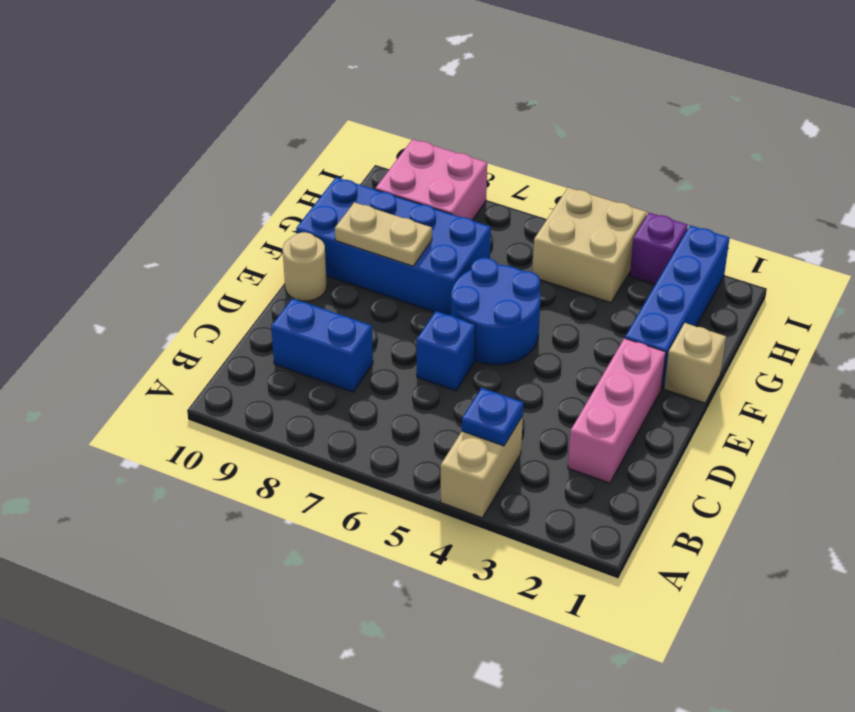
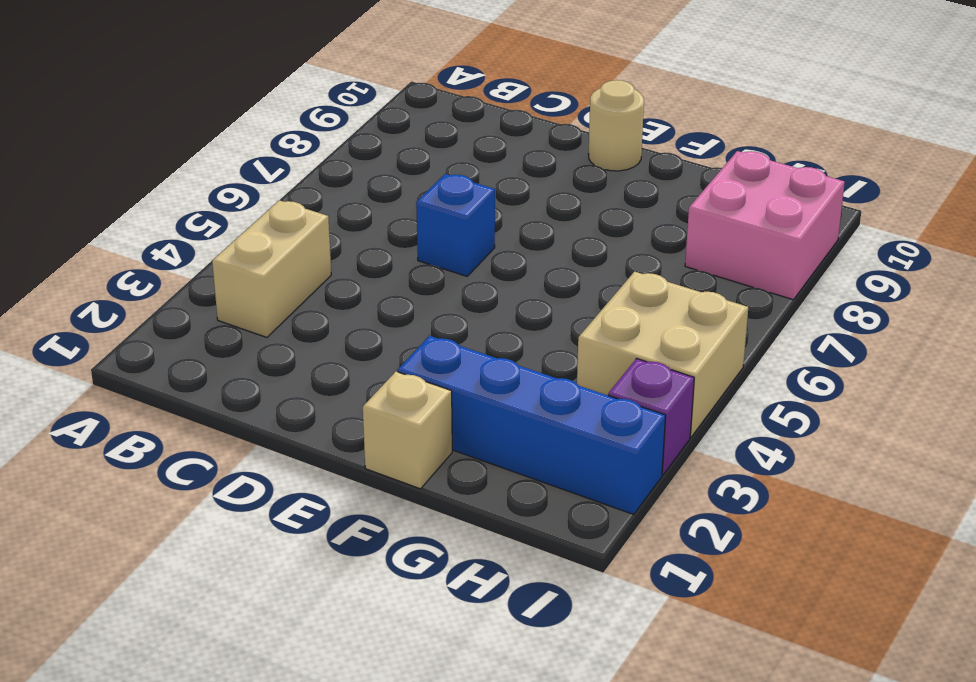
tan brick B3:B4 level 1 -> tan brick A4:B4 level 1
none -> pink brick C2:E2 level 1
none -> blue brick C8:C9 level 1
none -> blue round brick E5:F6 level 1

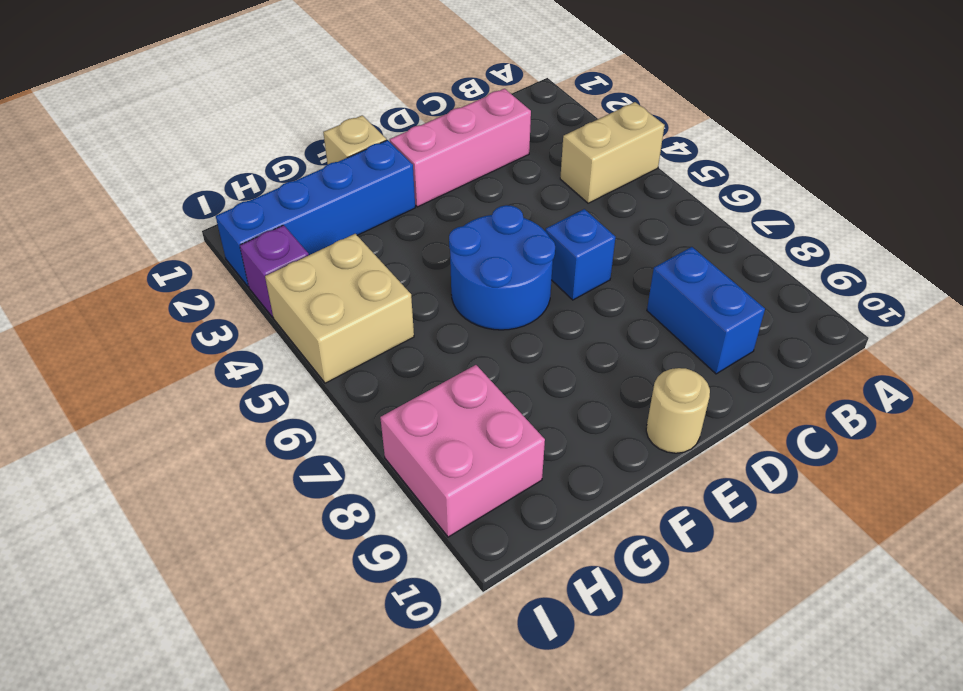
none -> blue brick F7:G10 level 1
none -> blue plate B4 level 2
none -> tan plate F8:F9 level 2

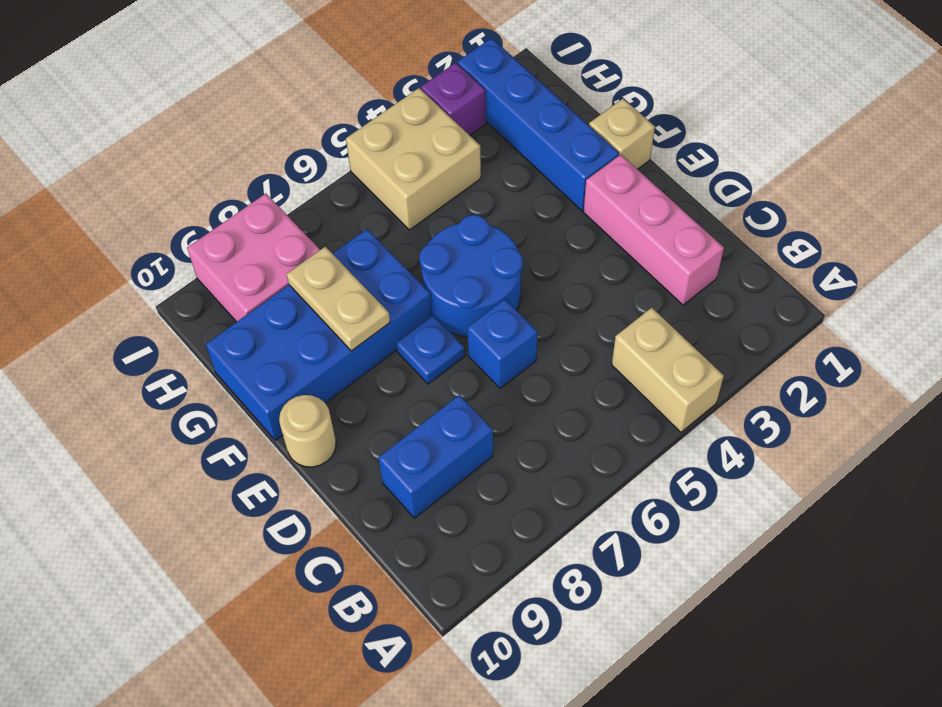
blue plate E7 level 1 -> blue plate B4 level 2
tan plate F8:G8 level 2 -> tan plate F8:F9 level 2

